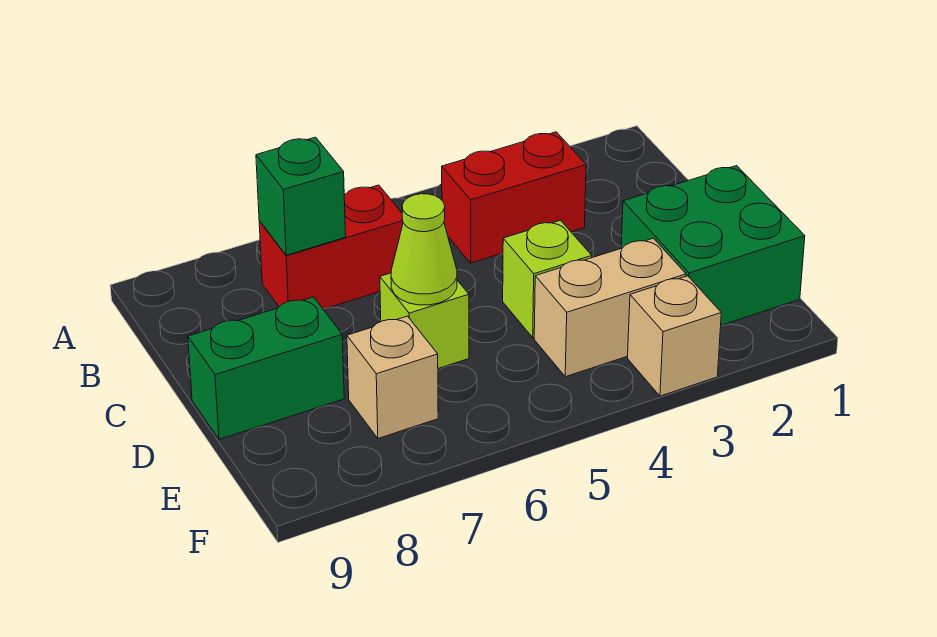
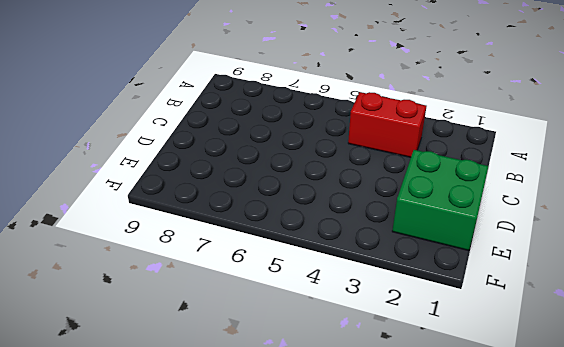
none -> red brick B6:B7 level 1
none -> lime brick D4 level 1

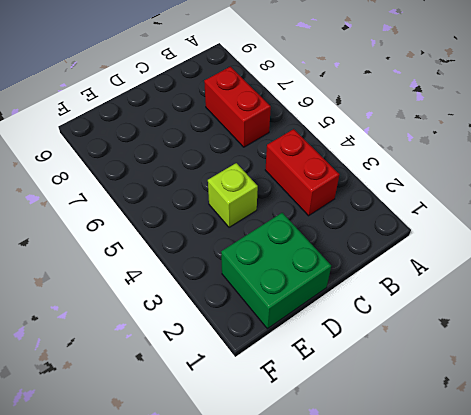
none -> lime brick D6 level 1
none -> green brick D8:D9 level 1

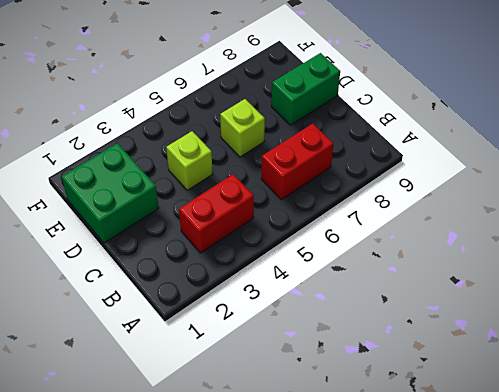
none -> tan brick E3:E4 level 1
none -> tan brick E7 level 1

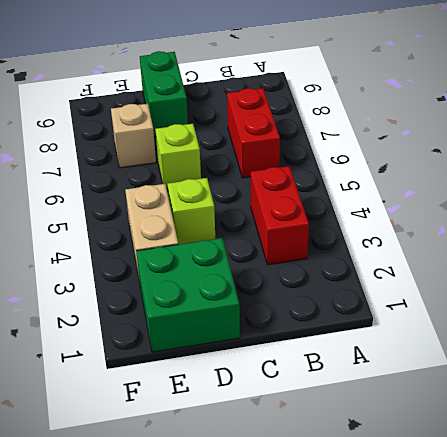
none -> tan brick F3 level 1
none -> green brick B7 level 2

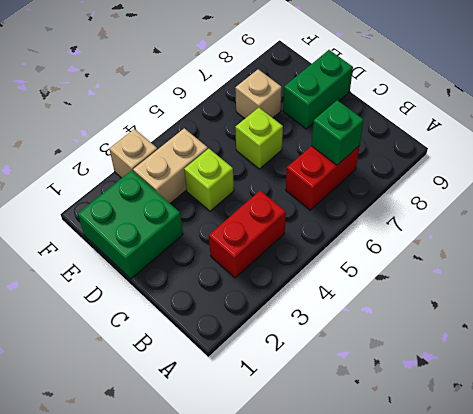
none -> lime cone D6 level 2

